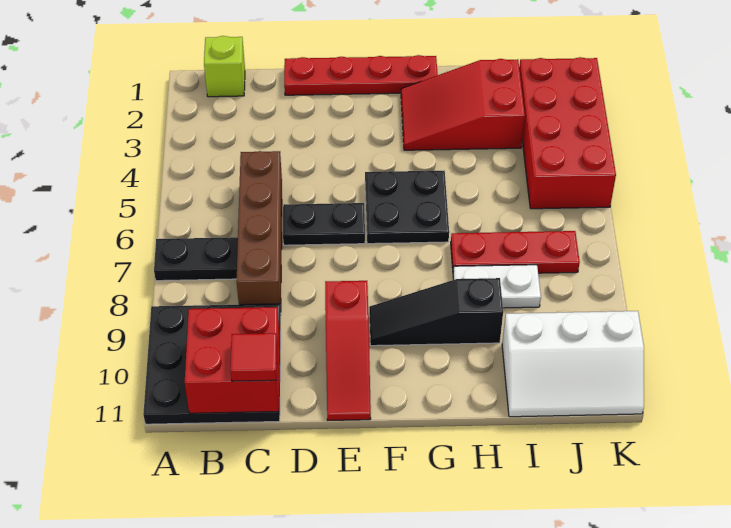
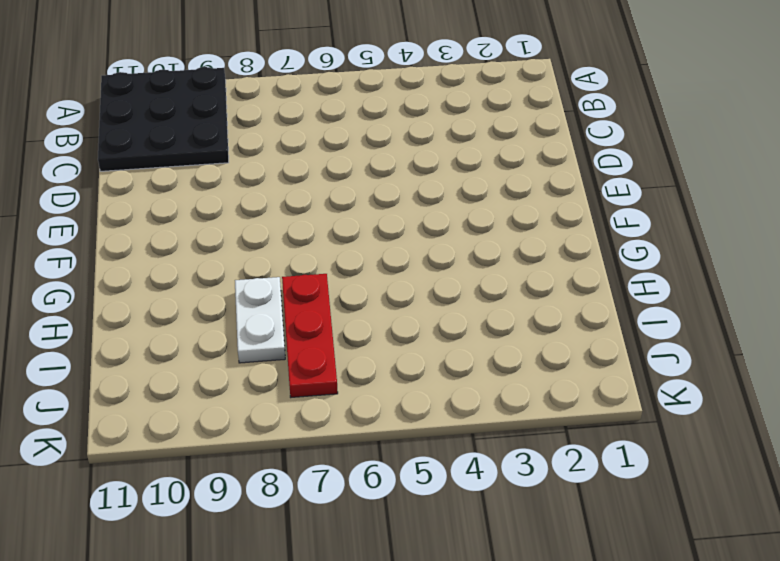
none -> black plate A7:B7 level 1
none -> lime brick B1 level 1
none -> brown brick C5:C8 level 1

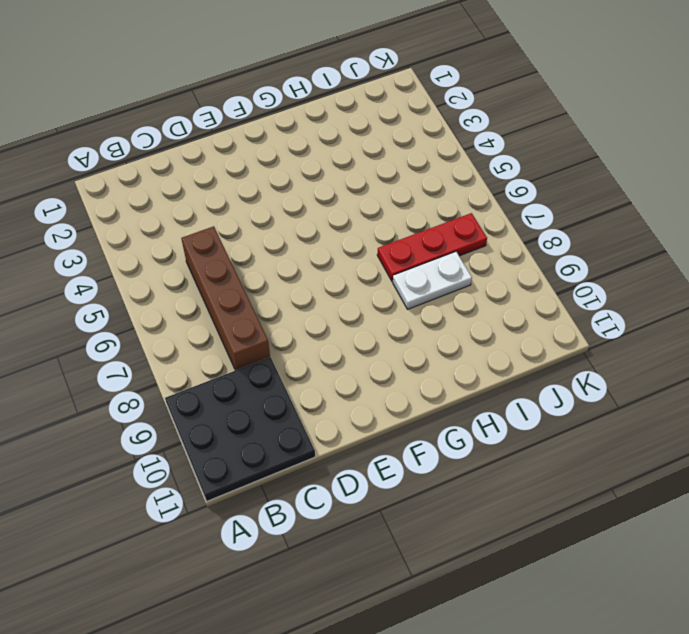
none -> black plate A7:B7 level 1
none -> lime brick B1 level 1
none -> red plate D1:G1 level 1

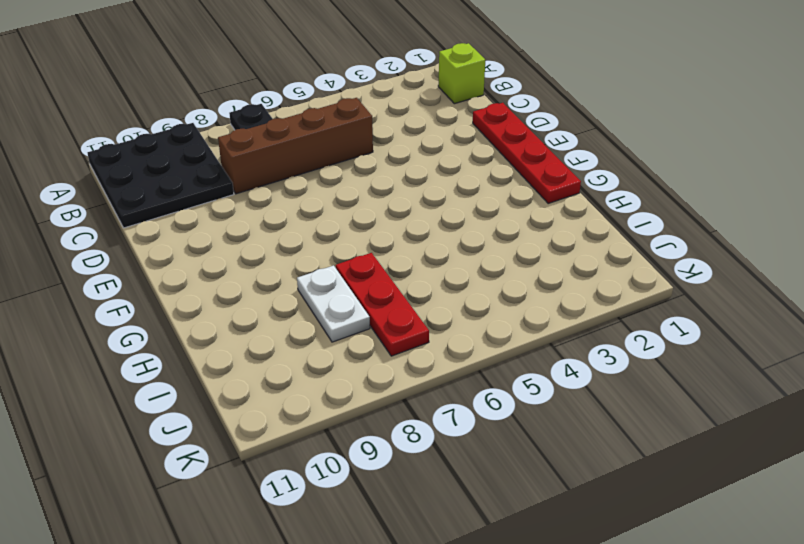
none -> black plate D6:E6 level 1
none -> red slope E9:E11 level 1 top 9
none -> black plate F5:G6 level 1

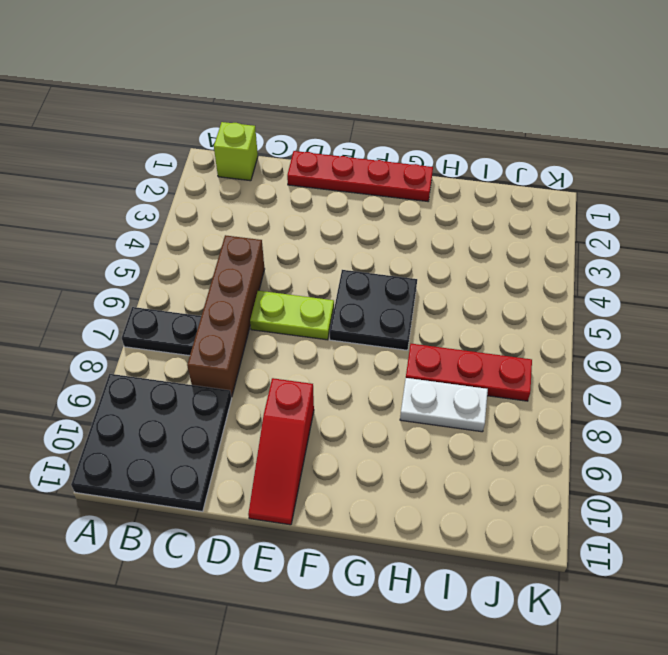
lime plate D6:E6 level 1 -> black plate D6:E6 level 1
none -> black slope F9:H9 level 1 top H
none -> red slope G2:I3 level 1 top I
none -> white slope I10:K11 level 1 top 10

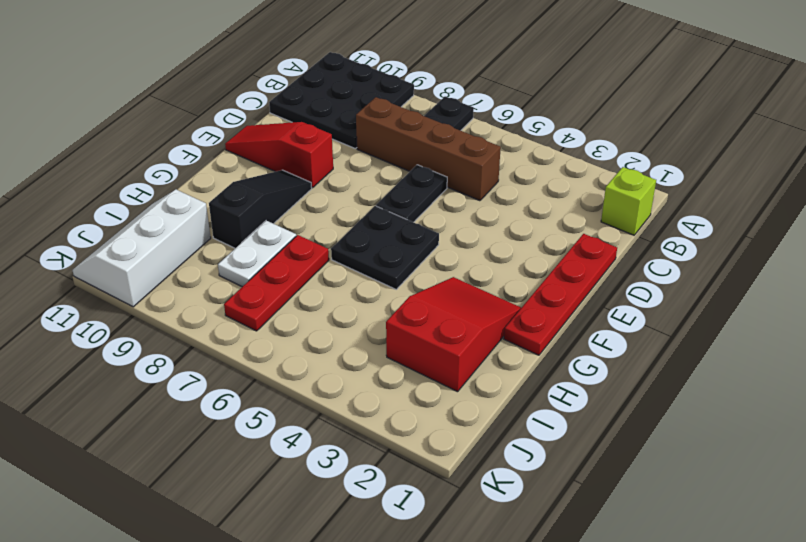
none -> red brick J2:K5 level 1
none -> red brick B10:C11 level 2
none -> red tile C11 level 3

